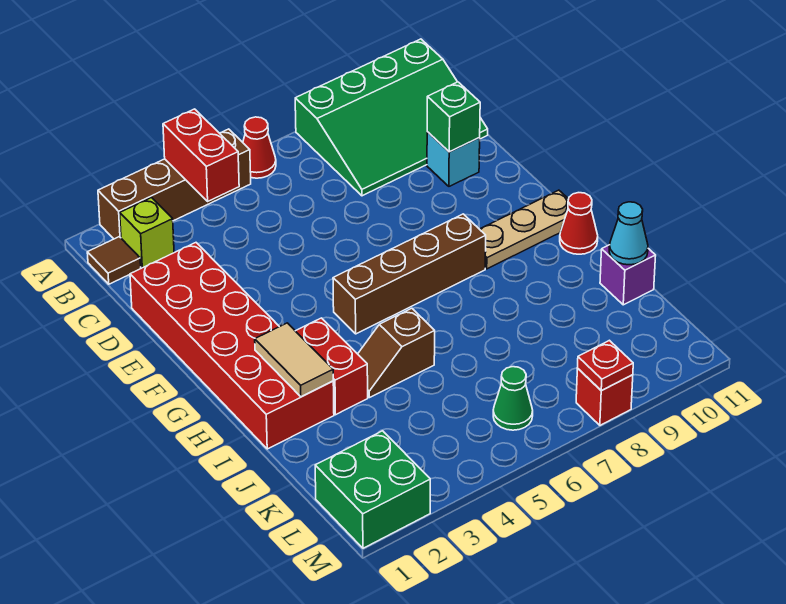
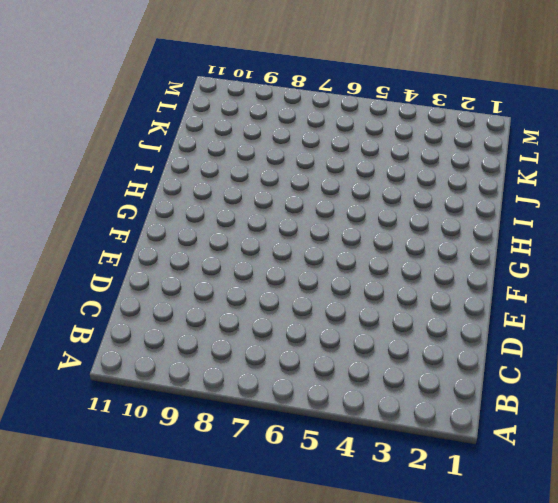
none -> brown brick A2:A5 level 1
none -> red cone A6 level 1
none -> green slope A8:C11 level 1 top A

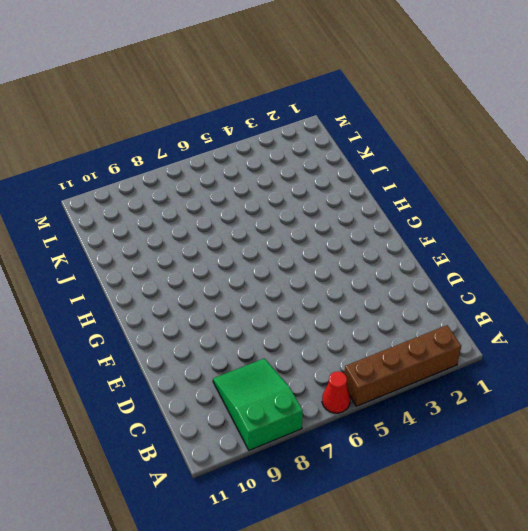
green slope A8:C9 level 1 top A -> green slope A8:C11 level 1 top A
none -> brown tile B1 level 1
none -> lime brick B2 level 1
none -> red brick D1:I2 level 1

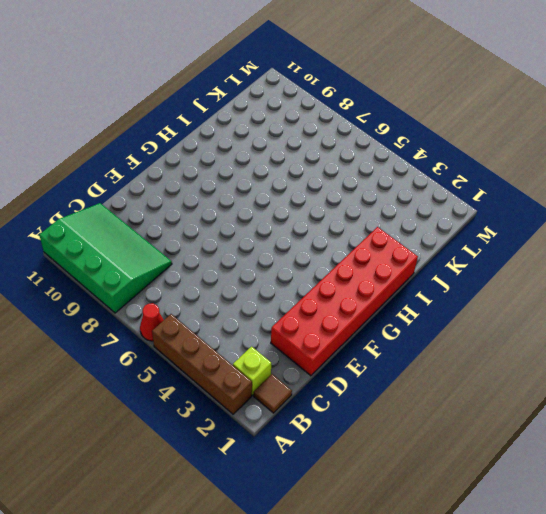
none -> cyan brick D10 level 1
none -> brown brick G5:G8 level 1
none -> tan plate G9:G11 level 1

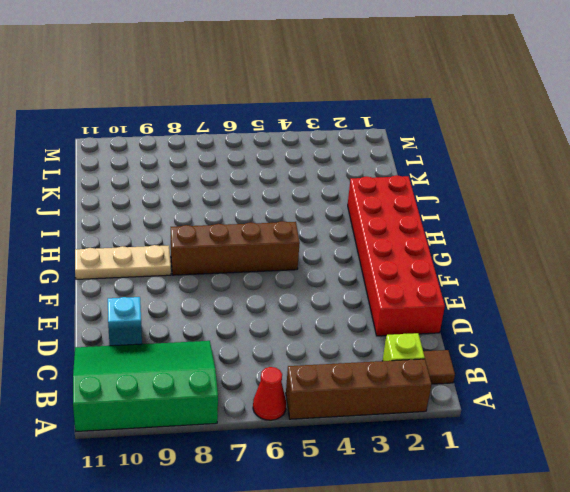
none -> red brick H3:I3 level 1
none -> red cone H11 level 1
none -> brown slope I4:I5 level 1 top 5

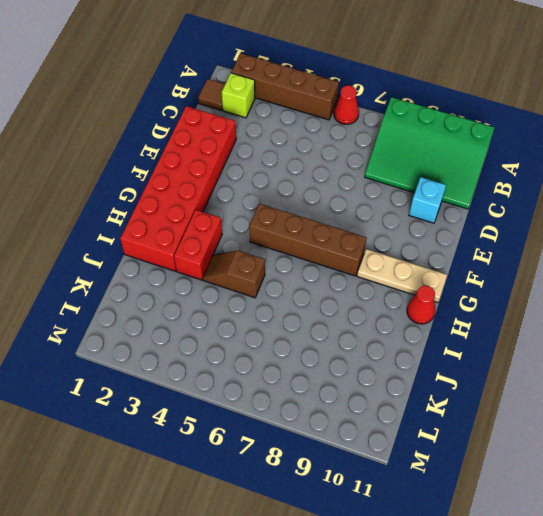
none -> purple brick J11 level 1
none -> green brick L1:M2 level 1
none -> green cone L6 level 1

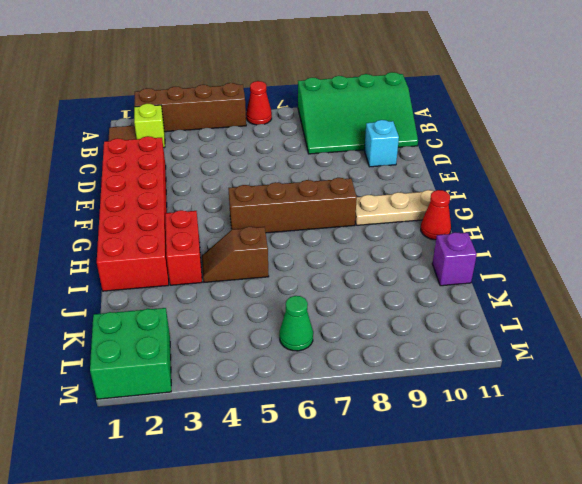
none -> red brick M8 level 1
none -> red brick A4:B4 level 2
none -> green brick D10 level 2

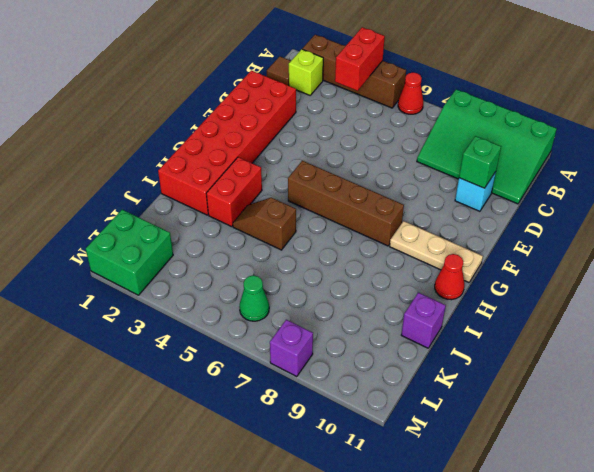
purple brick M8 level 1 -> red brick M8 level 1
none -> tan tile H2:I2 level 2
none -> cyan cone J11 level 2
none -> red plate M8 level 2

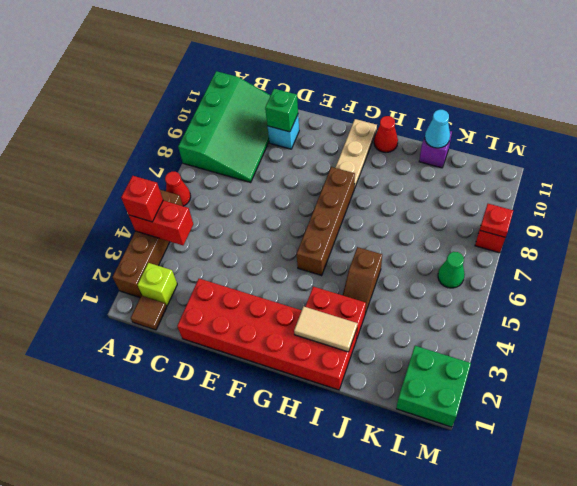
red brick A4 level 3 -> none

